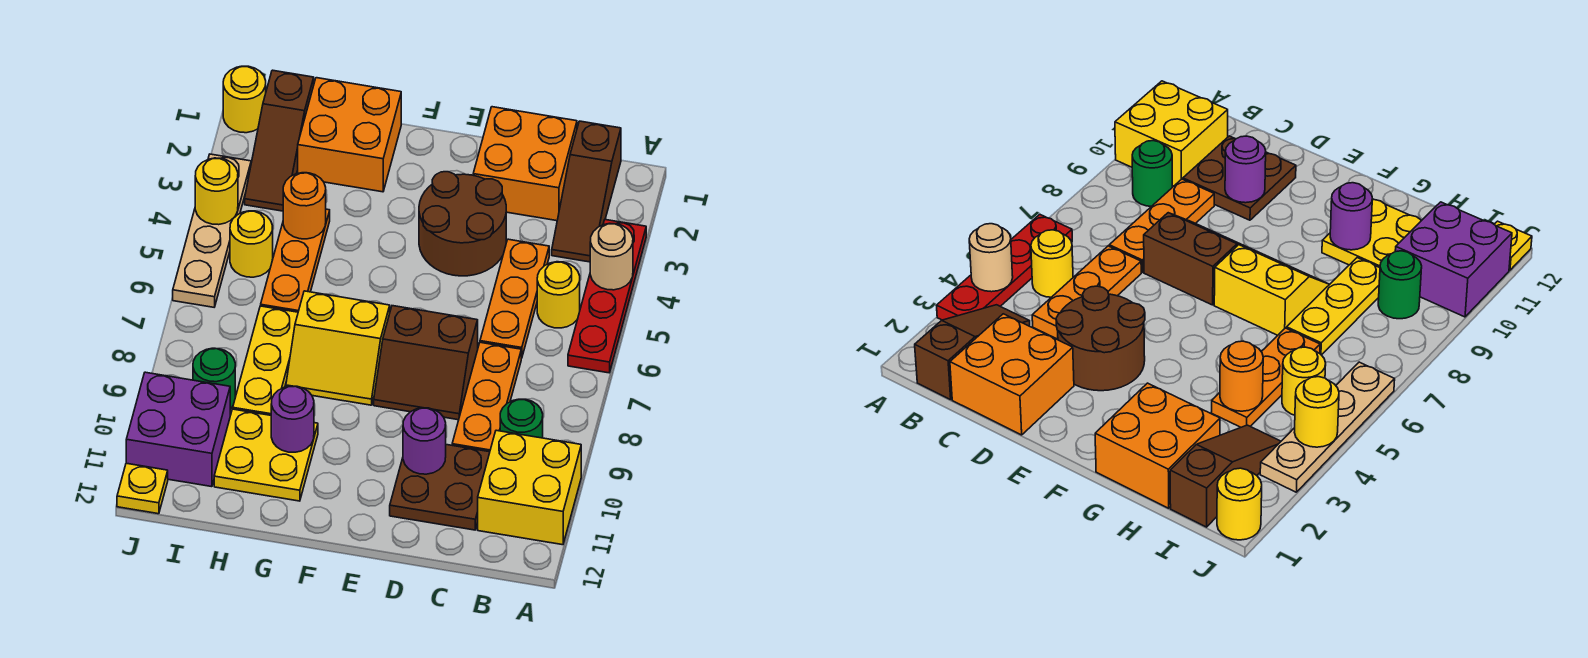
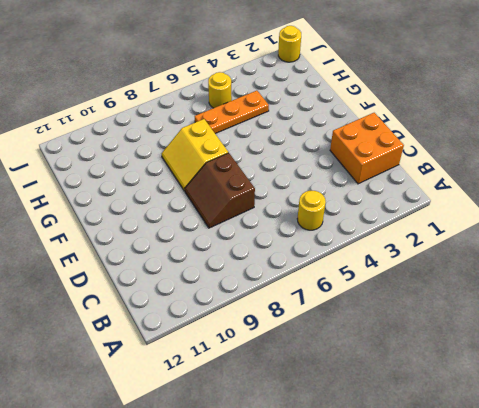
none -> red plate A3:A6 level 1
none -> yellow brick A10:B11 level 1
none -> brown slope B1:B3 level 1 top 1

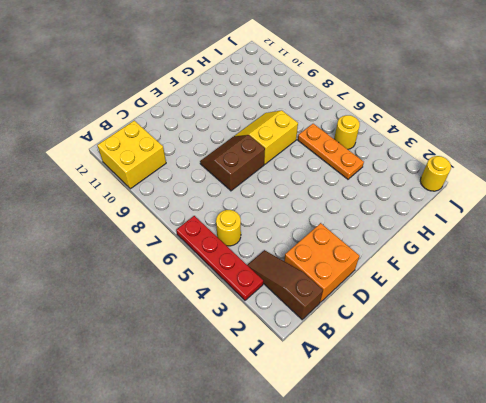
none -> green round brick B9 level 1
none -> orange plate C4:C6 level 1
none -> orange plate C7:C9 level 1

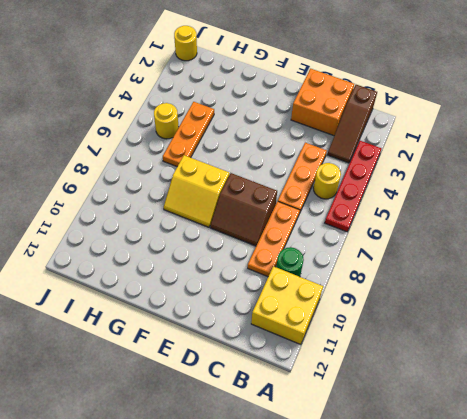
none -> brown plate C10:D11 level 1
none -> brown round brick D3:E4 level 1
none -> orange brick G1:H2 level 1

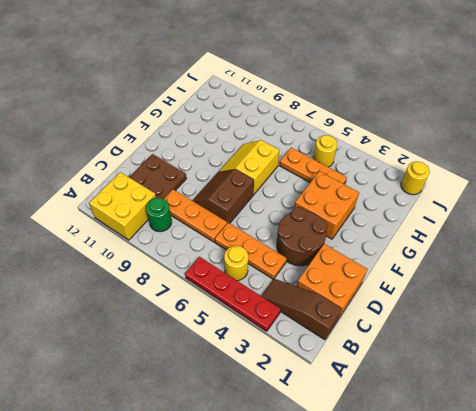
orange brick F3:G4 level 1 -> orange brick G1:H2 level 1
none -> yellow plate G10:H11 level 1
none -> yellow plate H7:H9 level 1
none -> brown slope I1:I3 level 1 top 1

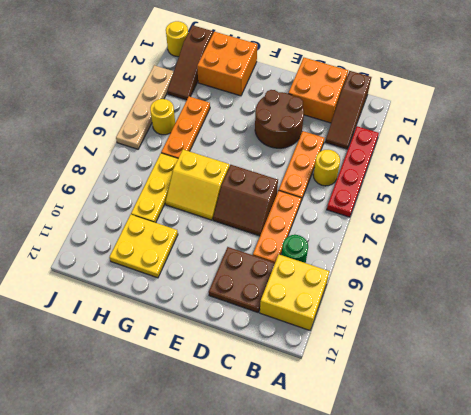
none -> green round brick I9 level 1
none -> purple brick I10:J11 level 1
none -> yellow plate J12 level 1

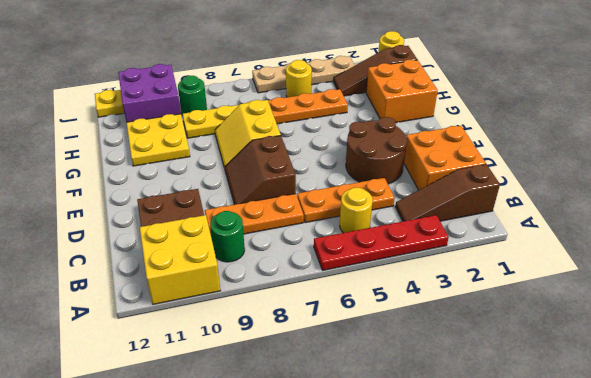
none -> tan round brick A4 level 2
none -> purple round brick D10 level 2
none -> purple round brick G10 level 2

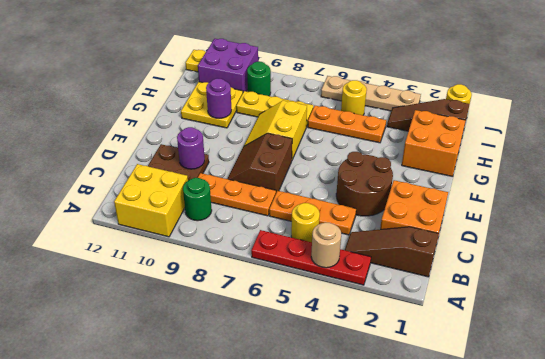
none -> orange round brick H4 level 2
none -> yellow round brick J4 level 2

